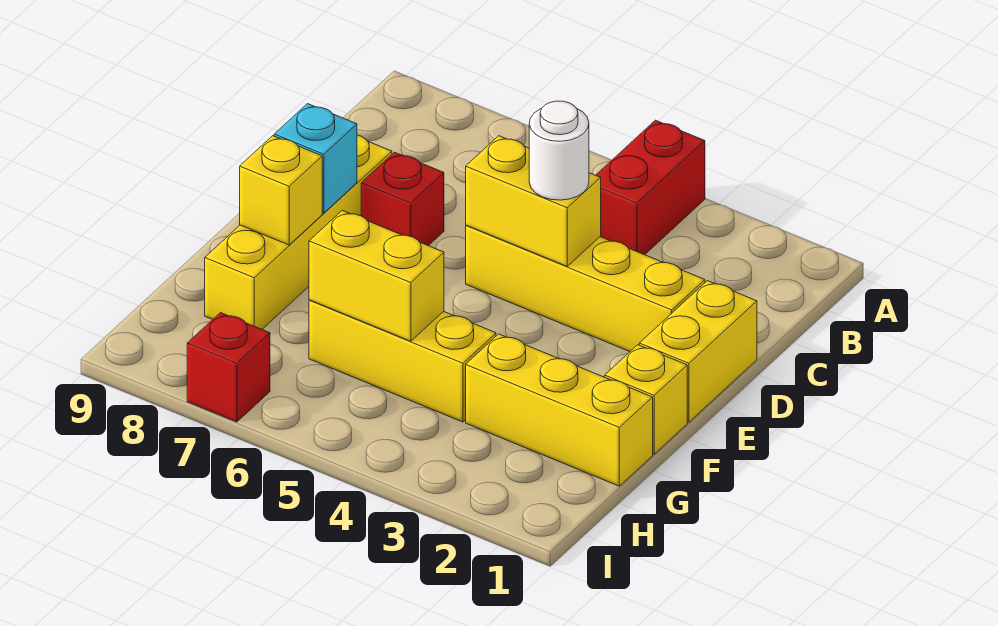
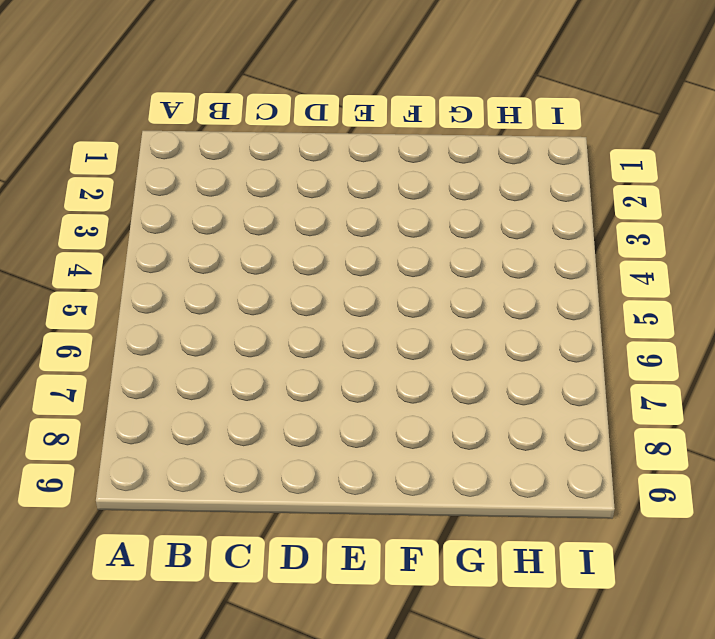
none -> red brick A4:B4 level 1
none -> yellow brick D1:E1 level 1
none -> yellow brick D2:D5 level 1

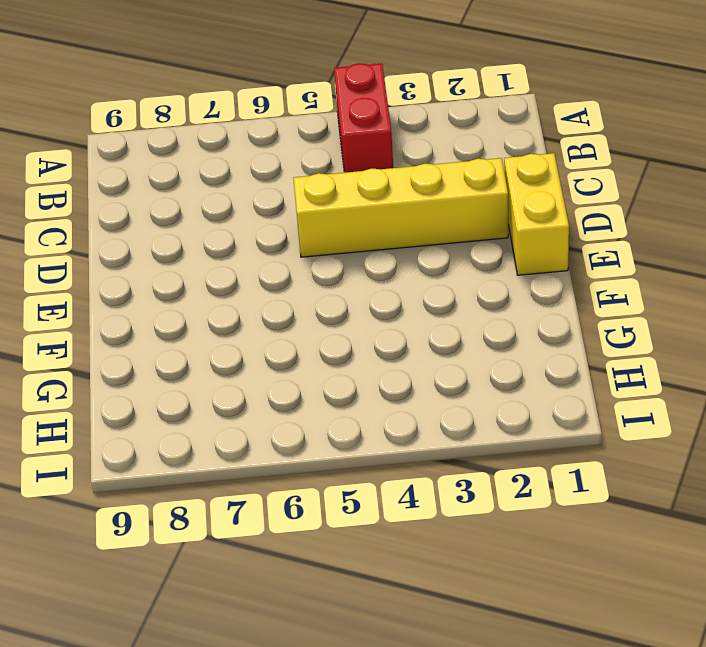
none -> red brick D7 level 1
none -> yellow brick D8:G8 level 1
none -> yellow brick F1 level 1

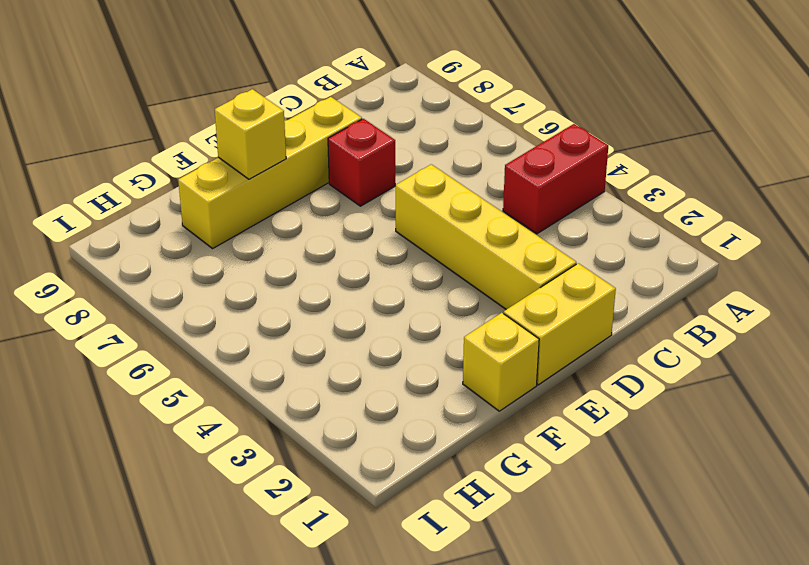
none -> yellow brick G1:G3 level 1
none -> yellow brick G4:G6 level 1
none -> red brick I7 level 1

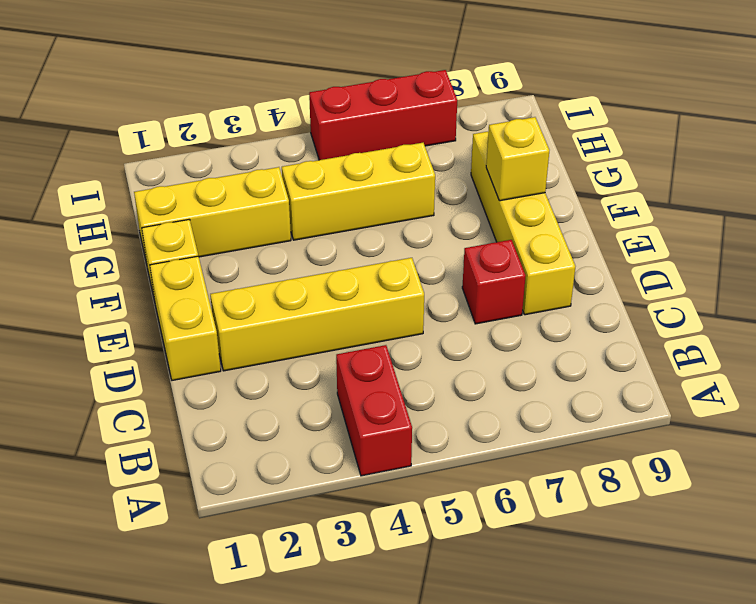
red brick I5:I7 level 1 -> red brick I7 level 1
none -> yellow brick D4:D5 level 2
none -> cyan brick E8 level 2
none -> yellow brick G5:G6 level 2

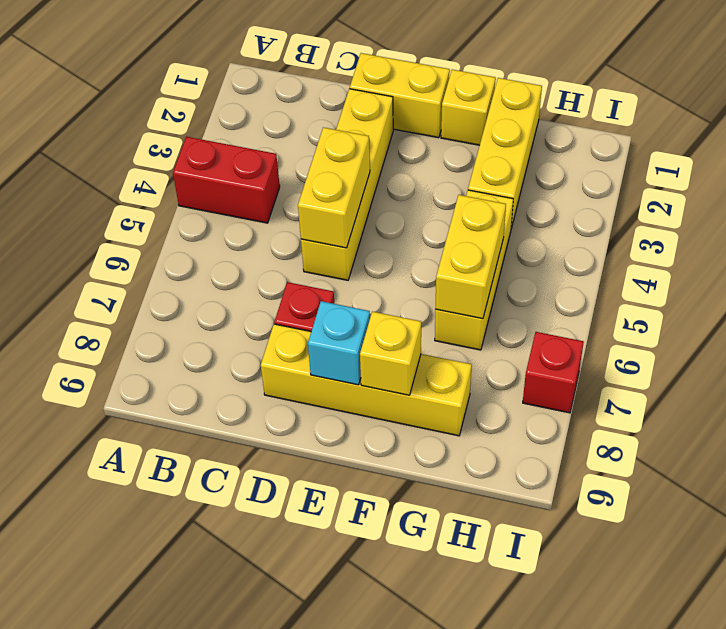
none -> white round brick D4 level 3

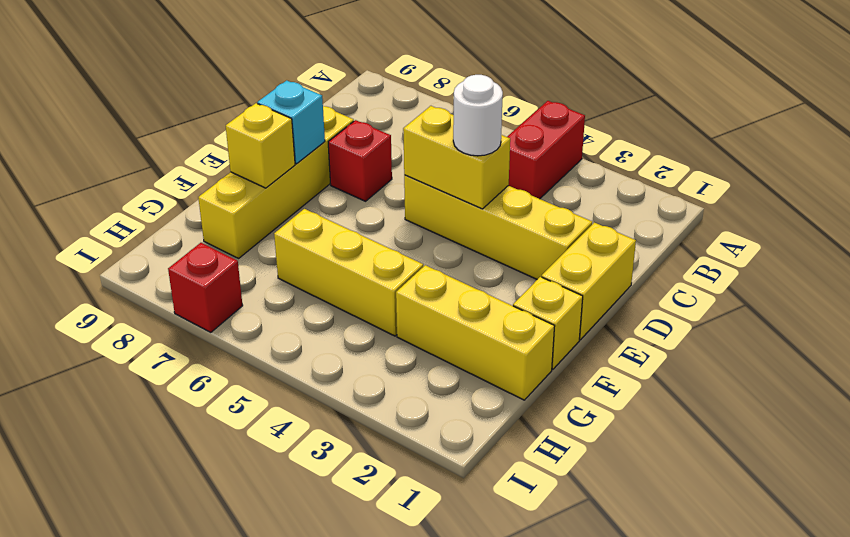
none -> yellow brick G5:G6 level 2

